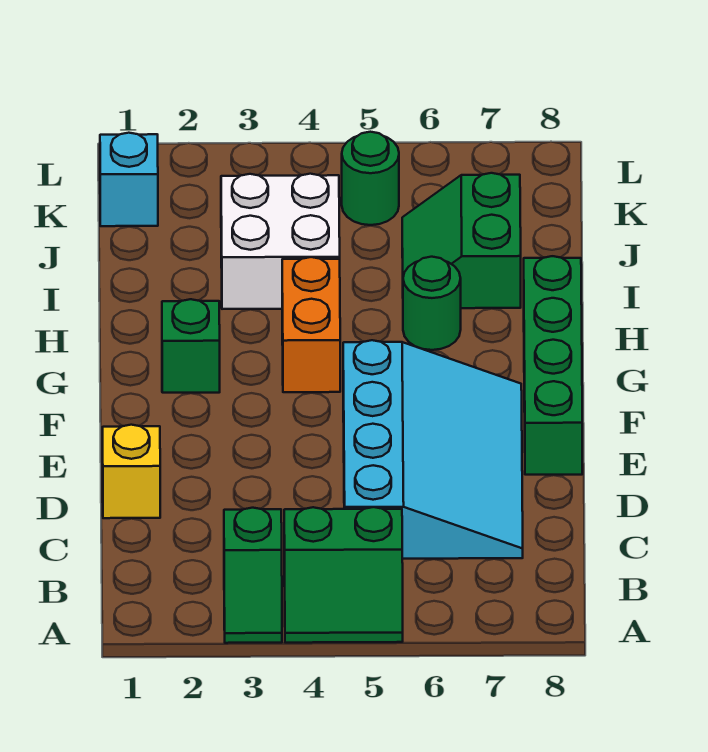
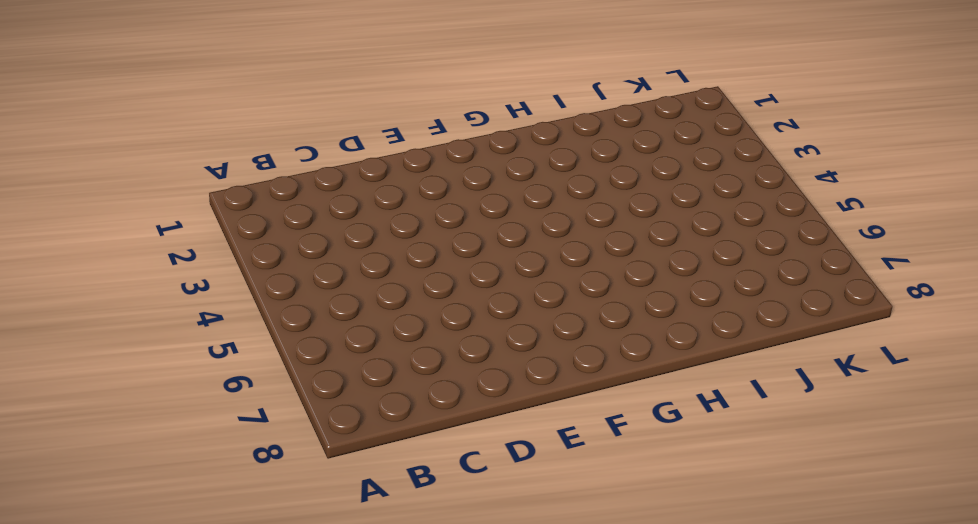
none -> green slope A3:B3 level 1 top B
none -> green slope A4:B5 level 1 top B
none -> cyan slope C5:F7 level 1 top 5

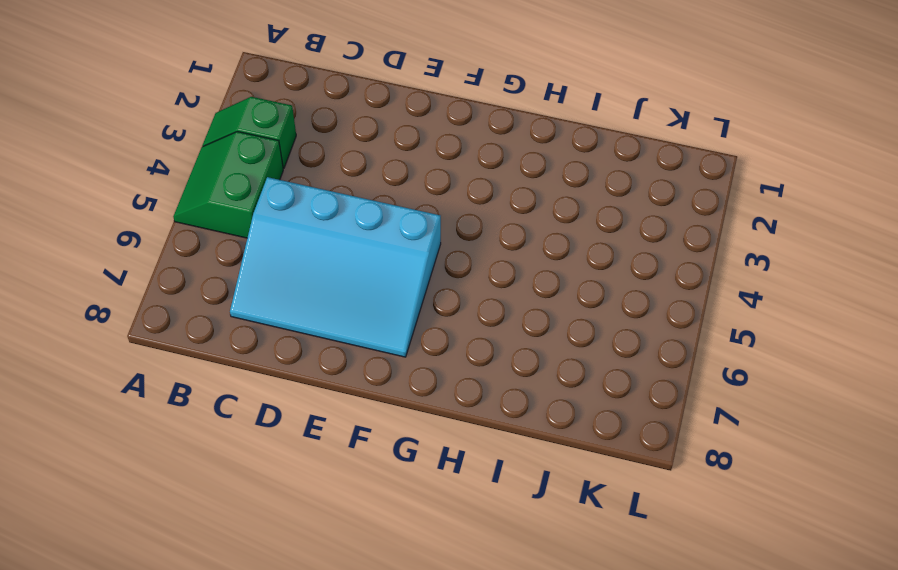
none -> yellow brick D1 level 1
none -> green brick E8:H8 level 1
none -> green brick G2 level 1

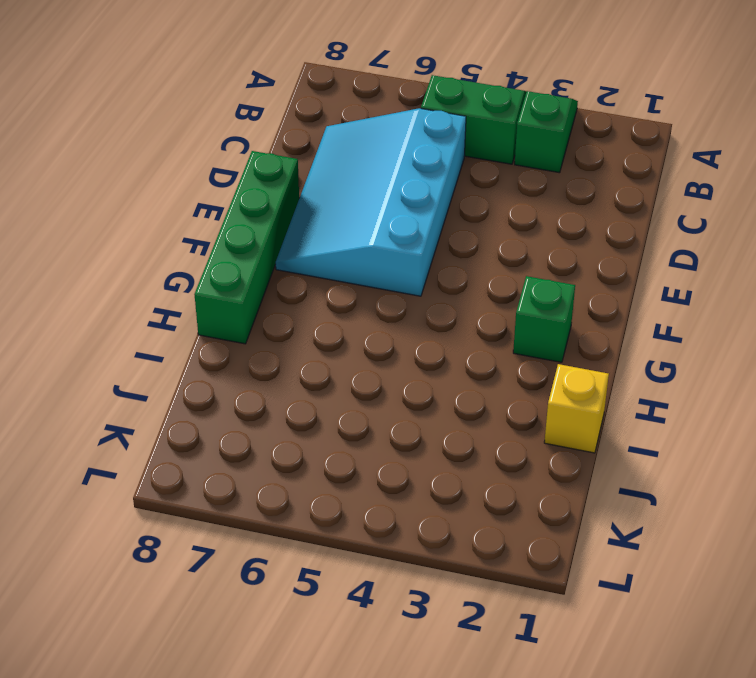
yellow brick I1 level 1 -> yellow brick D1 level 1
none -> orange brick G4:H4 level 1
none -> green round brick H6 level 1
none -> white brick I3:J4 level 1

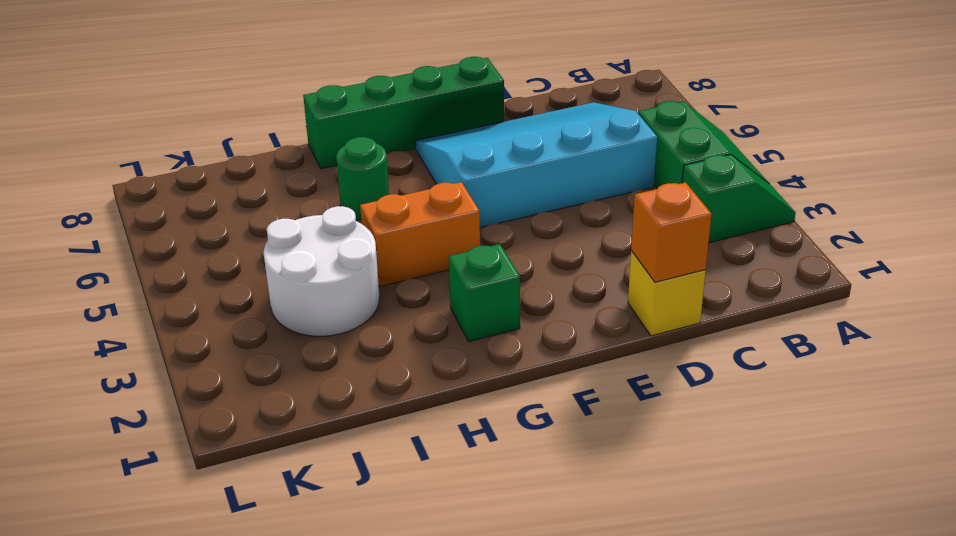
orange brick D1 level 2 -> none
white round brick I3:J4 level 1 -> white brick I3:J4 level 1
none -> green slope I6:J7 level 1 top 7
none -> cyan brick K1 level 1
none -> green round brick K5 level 1

